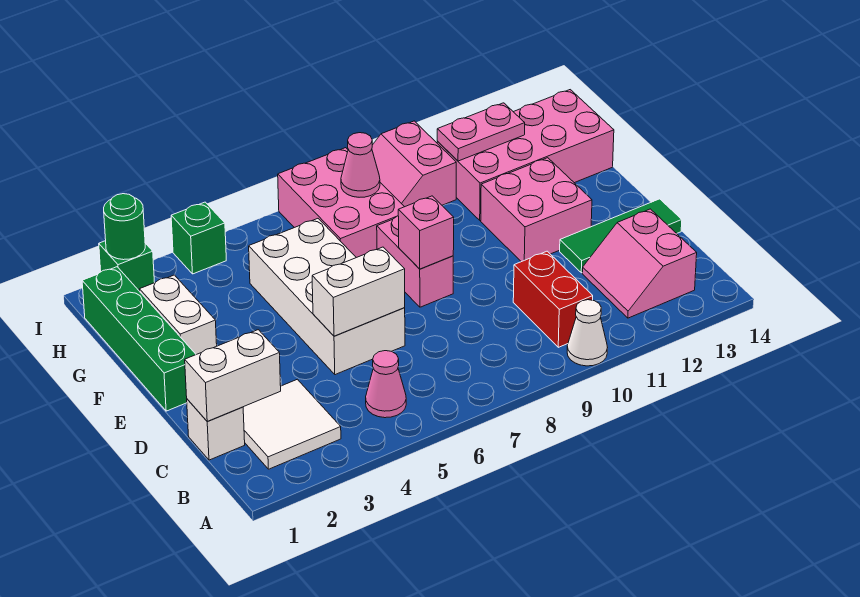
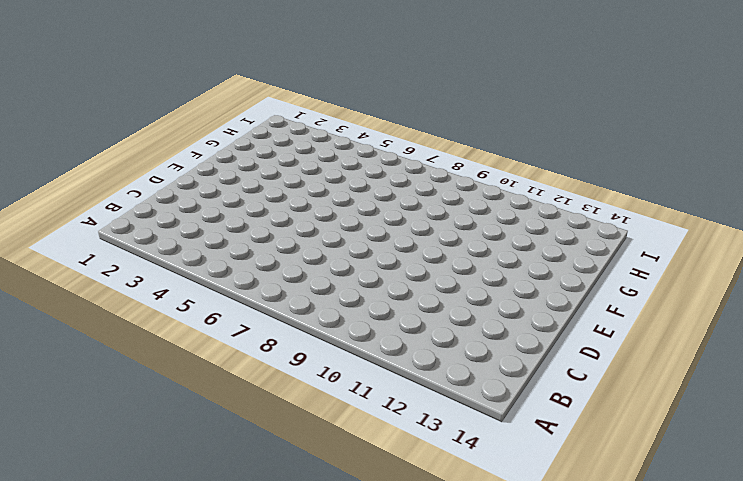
none -> white cone A10 level 1
none -> white tile B2:C3 level 1
none -> pink cone B5 level 1

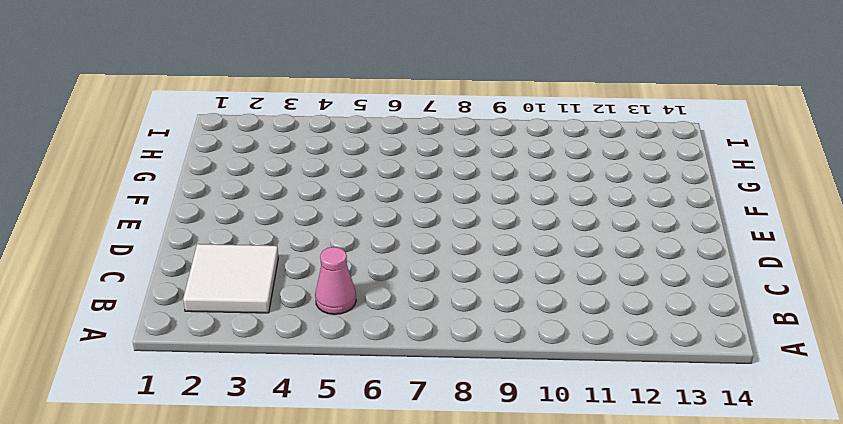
none -> white cone A10 level 1
none -> red brick B10:C10 level 1
none -> pink slope B12:C13 level 1 top 13

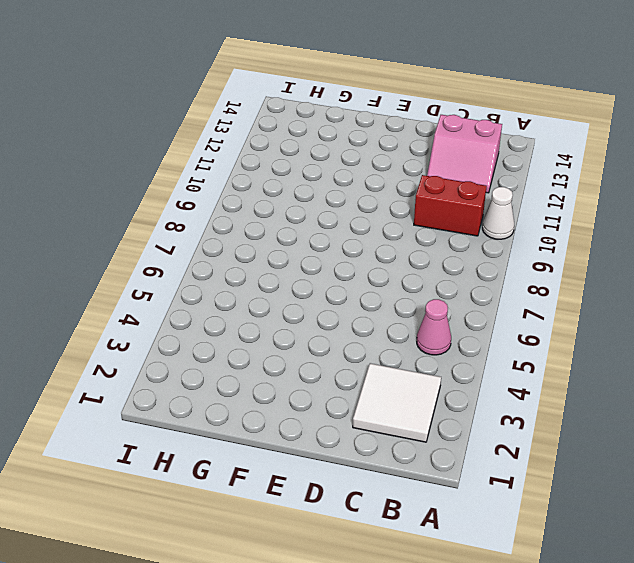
none -> white brick C1 level 1
none -> white brick D5:G6 level 1
none -> green tile D12:D14 level 1

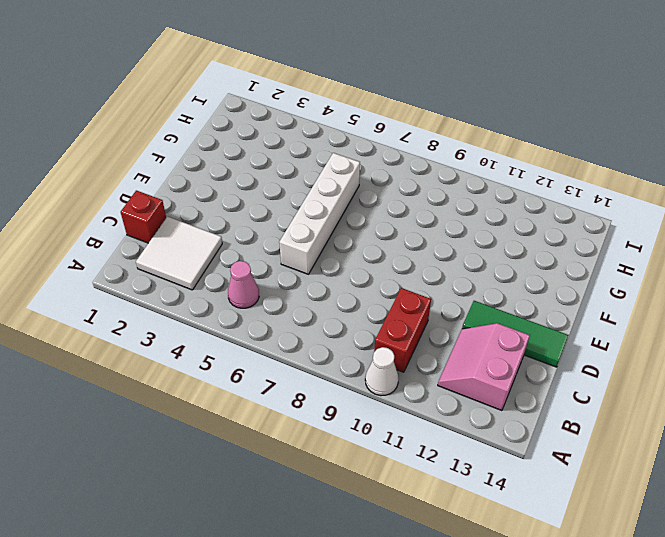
red brick C1 level 1 -> white brick C1 level 1
white brick D6:G6 level 1 -> white brick D5:G6 level 1
none -> green brick E1:H1 level 1
none -> pink brick E8:F8 level 1
none -> pink brick E11:F12 level 1

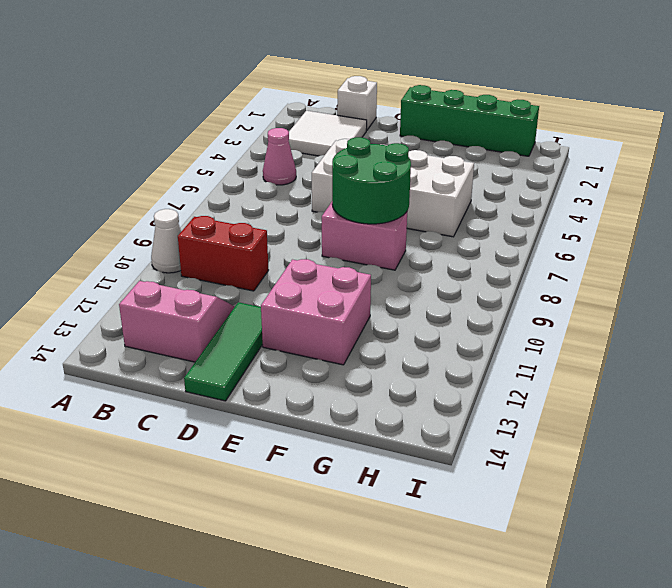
green round brick E7:F8 level 2 -> pink brick E8 level 2
none -> white brick F2:G2 level 1
none -> pink brick G7:I8 level 1
none -> pink brick G11:H14 level 1

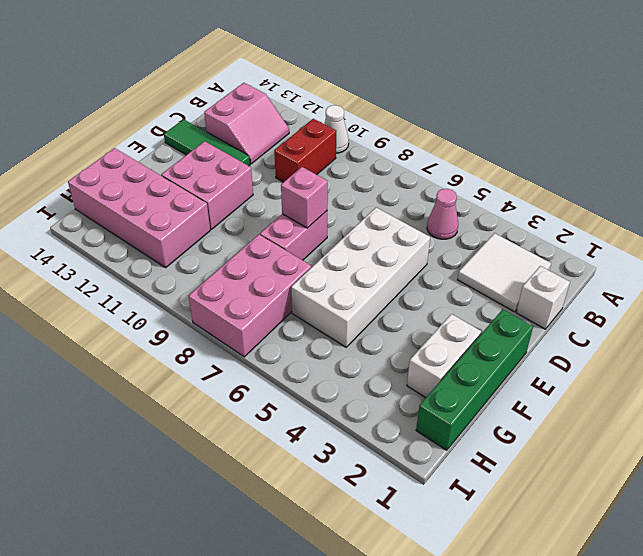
none -> pink slope H9:I10 level 1 top 10
none -> green brick I2 level 1
none -> green brick I4 level 1

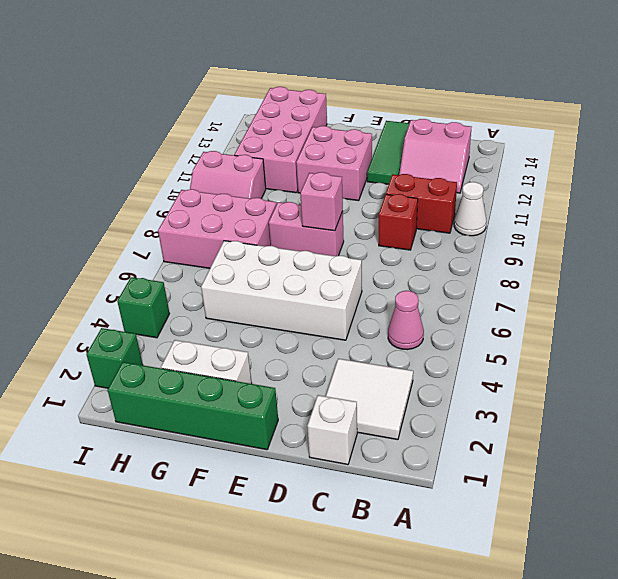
red brick C9 level 1 -> none
none -> white brick C1:C2 level 2
none -> white brick D5:D6 level 2
none -> pink cone H8 level 2

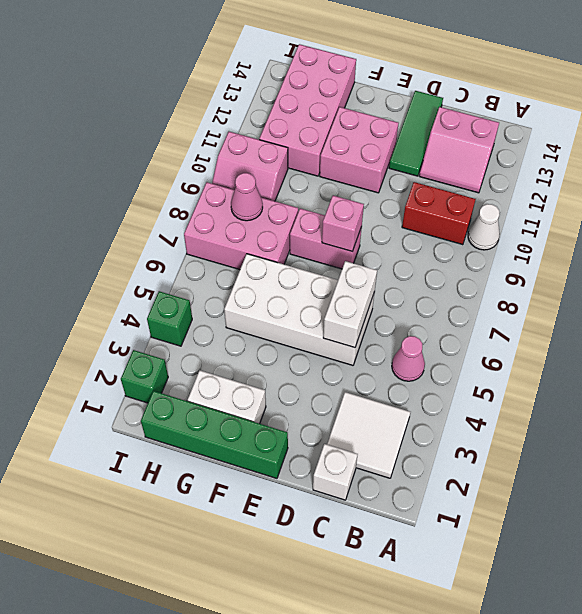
none -> white brick C1:C2 level 2
none -> pink plate H11:H12 level 2
none -> green round brick I2 level 2

